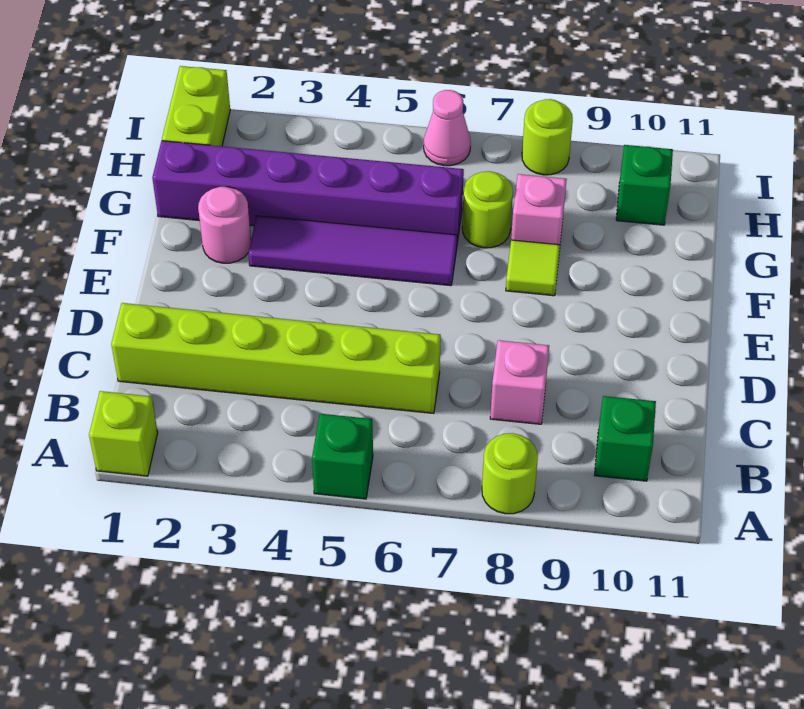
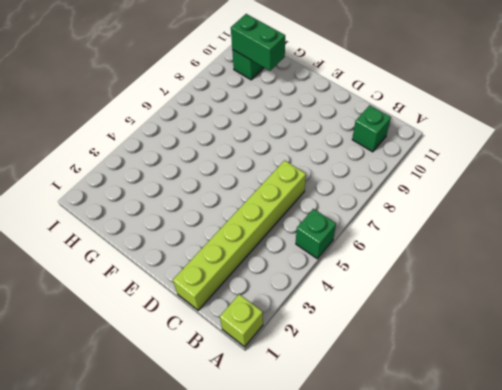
green brick G10:H10 level 2 -> none
none -> lime round brick A8 level 1
none -> pink brick C8 level 1
none -> pink round brick F2 level 1

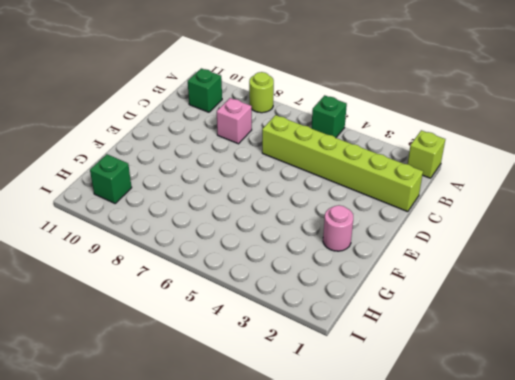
none -> purple tile F3:F6 level 1
none -> lime tile F8 level 1
none -> purple brick G1:G6 level 1

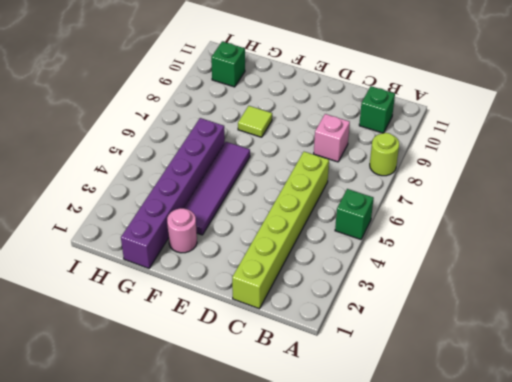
none -> lime brick A1 level 1
none -> lime round brick G7 level 1
none -> pink brick G8 level 1

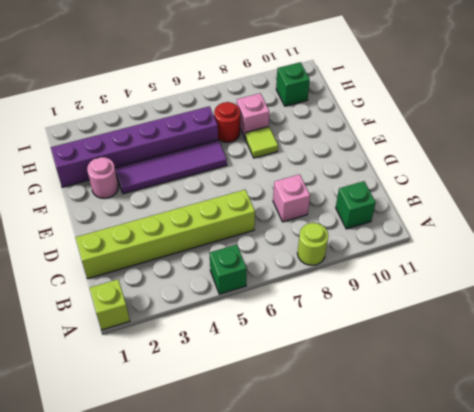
red round brick G7 level 1 -> lime round brick G7 level 1
none -> lime brick H1:I1 level 1
none -> pink cone I6 level 1
none -> lime round brick I8 level 1

